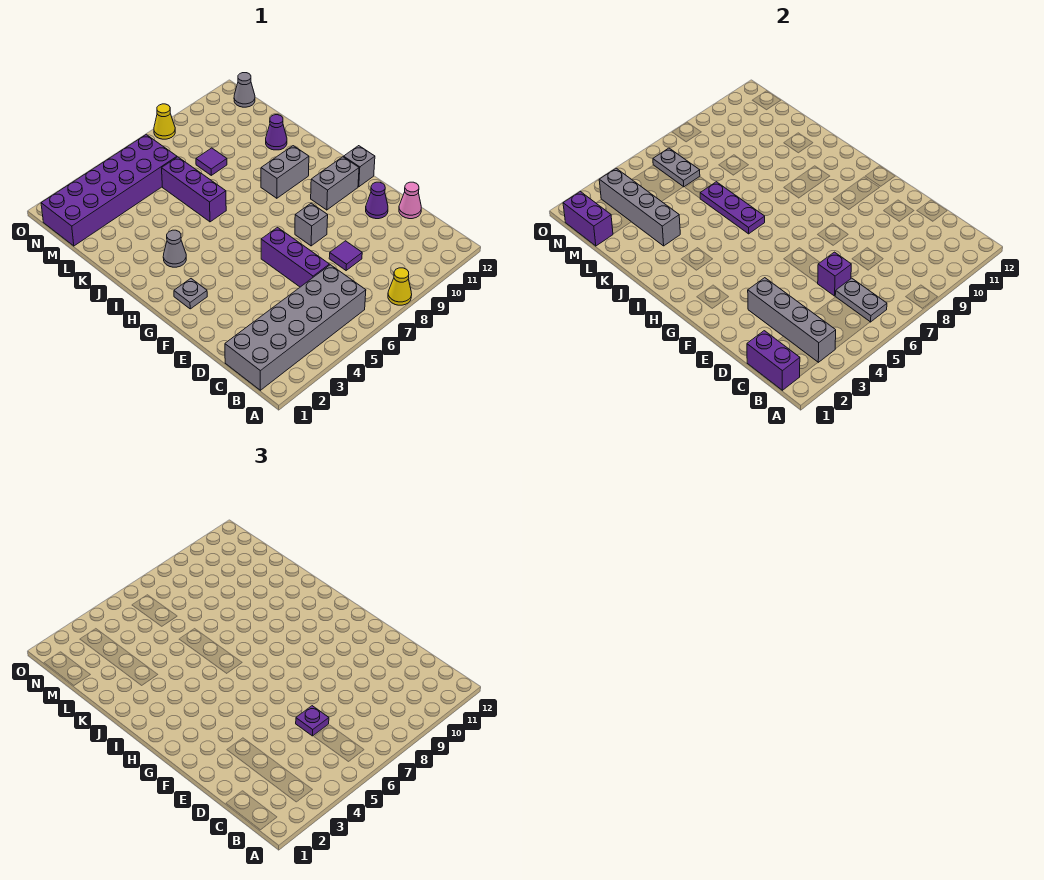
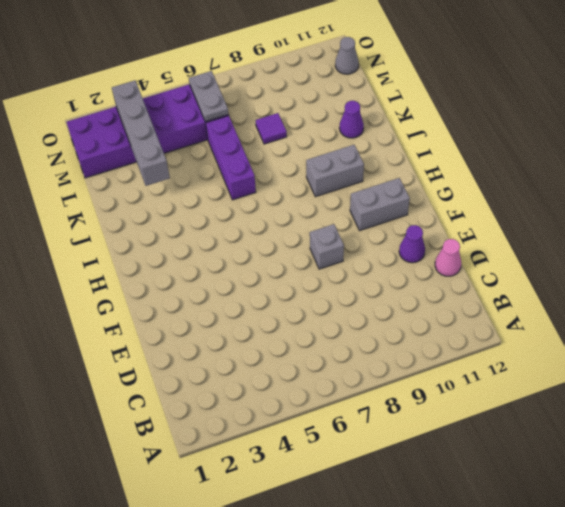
none -> yellow cone A8 level 1
none -> grey brick B1:C6 level 1
none -> purple brick D6:F6 level 1

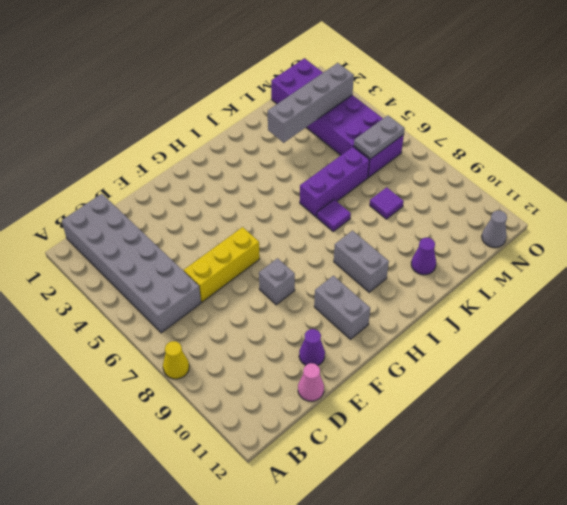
yellow brick D6:F6 level 1 -> purple brick D6:F6 level 1
purple tile J7 level 1 -> purple tile D8 level 1
none -> grey plate G2 level 1
none -> grey brick G12 level 1
none -> grey cone I3 level 1

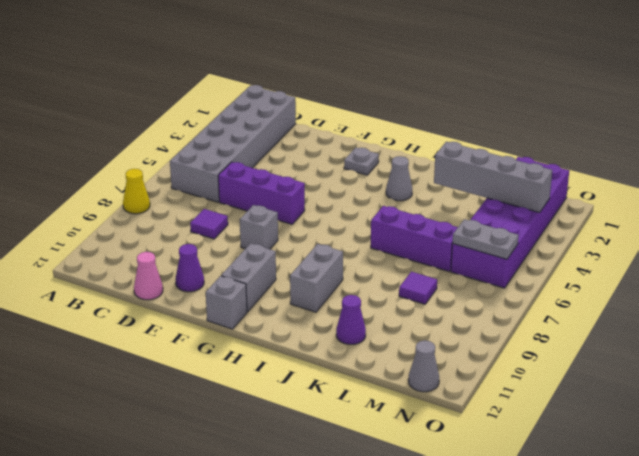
none -> yellow cone O8 level 1
none -> purple brick B1:C1 level 2
none -> grey brick B3:E3 level 2

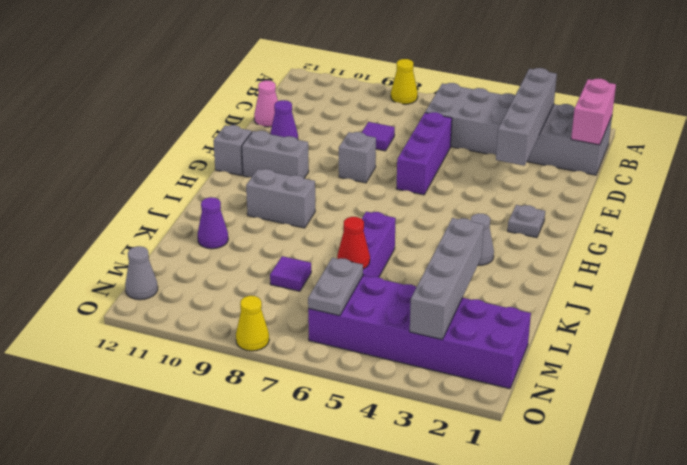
pink brick B1:C1 level 2 -> purple brick B1:C1 level 2
red cone L6 level 2 -> none
none -> grey plate B6:C6 level 2
none -> purple brick D6 level 2
none -> purple plate I6:K6 level 2

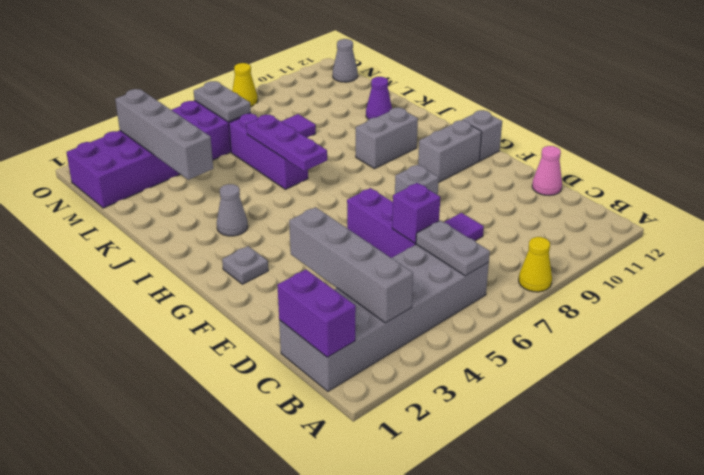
none -> purple cone E11 level 1
none -> purple brick M1:N1 level 2
none -> purple plate D6 level 3

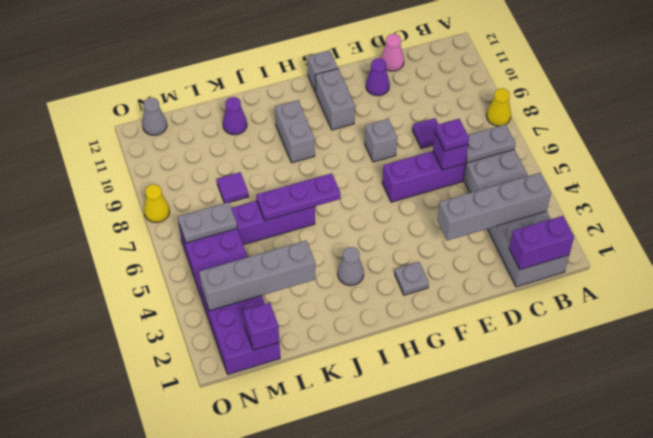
purple brick M1 level 2 -> purple brick M1:N1 level 2

